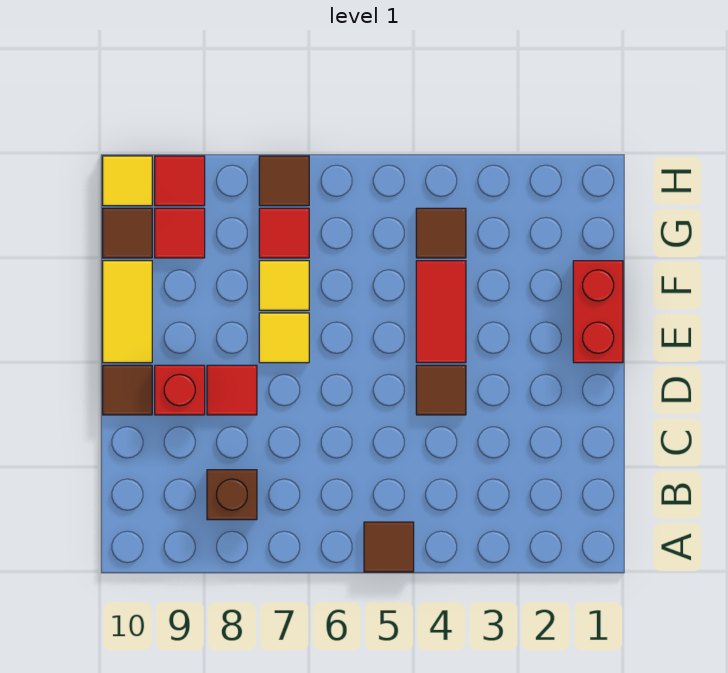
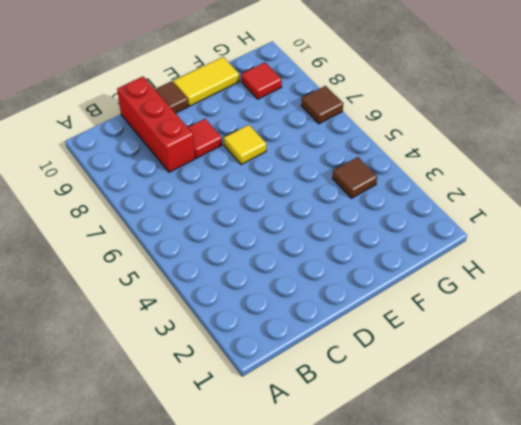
red brick C8:C10 level 1 -> none
none -> brown tile A5 level 1
none -> brown brick B8 level 1
none -> brown tile D4 level 1

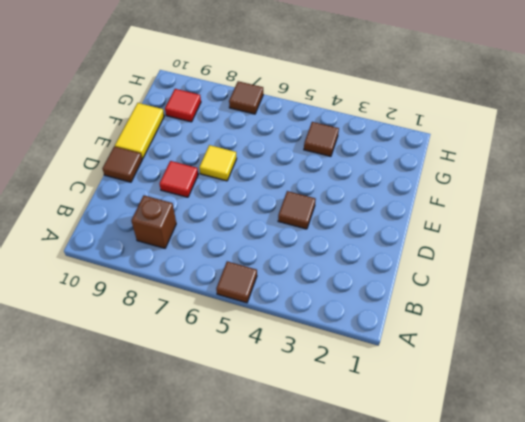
none -> red brick D9 level 1
none -> red brick E1:F1 level 1
none -> red tile E4:F4 level 1

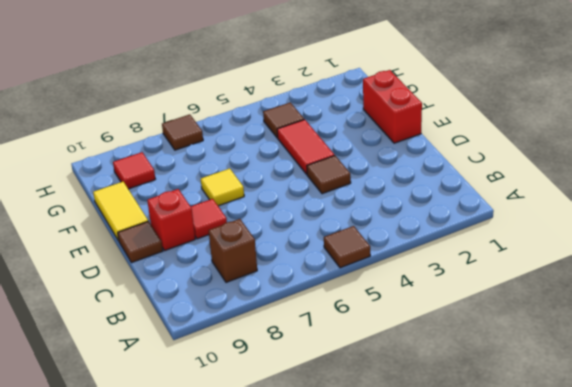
none -> yellow tile F7 level 1
none -> red tile G7 level 1
none -> brown tile G10 level 1

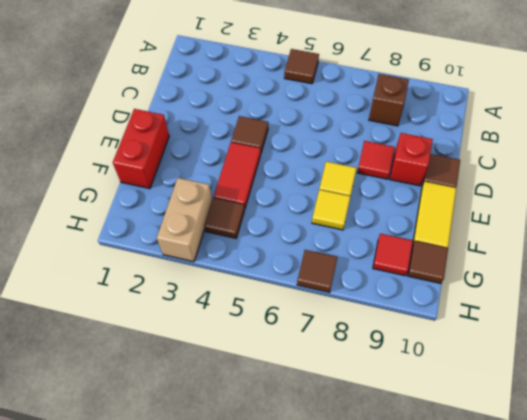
tan brick G3:H3 level 1 -> none
none -> red tile G7 level 1
none -> red tile H9 level 1
none -> yellow tile H10 level 1

